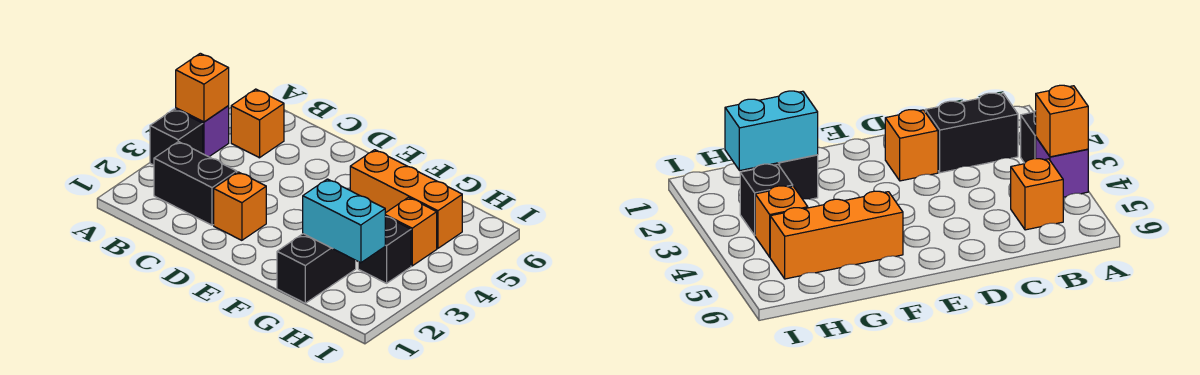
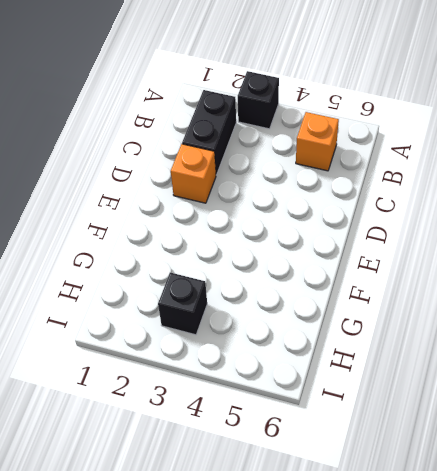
none -> purple brick A4 level 1
none -> orange brick F5:H5 level 1

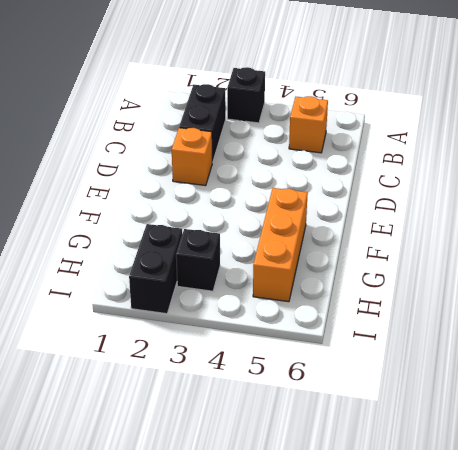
black brick H2:I2 level 1 -> black brick G1:G2 level 1
none -> purple brick A4 level 1
none -> orange brick H4 level 1

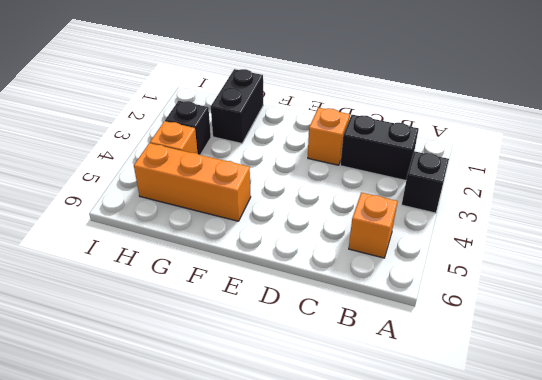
none -> purple brick A4 level 1
none -> orange brick A4 level 2

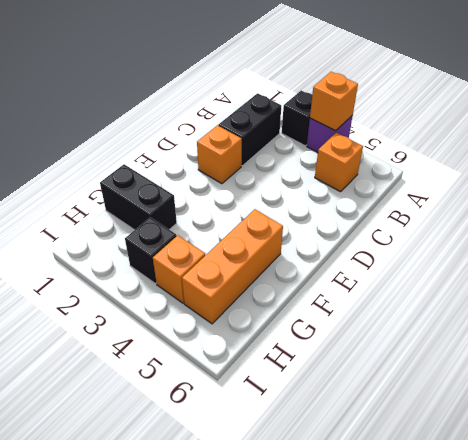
none -> cyan brick G2:H2 level 2

